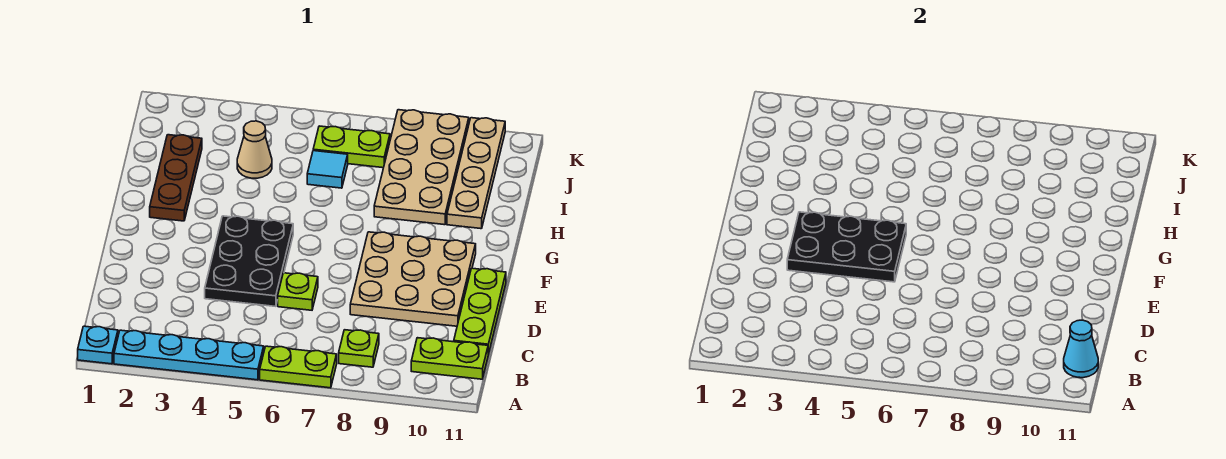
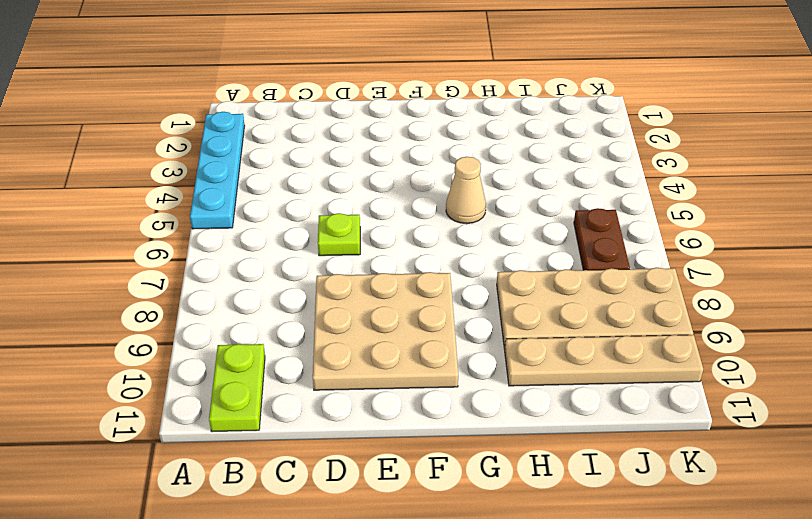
tan cone G5 level 1 -> tan cone I4 level 1
brown plate J6:J7 level 1 -> lime plate J6:J7 level 1
none -> cyan plate A1 level 1
none -> lime plate A6:A7 level 1
none -> lime plate B8 level 1

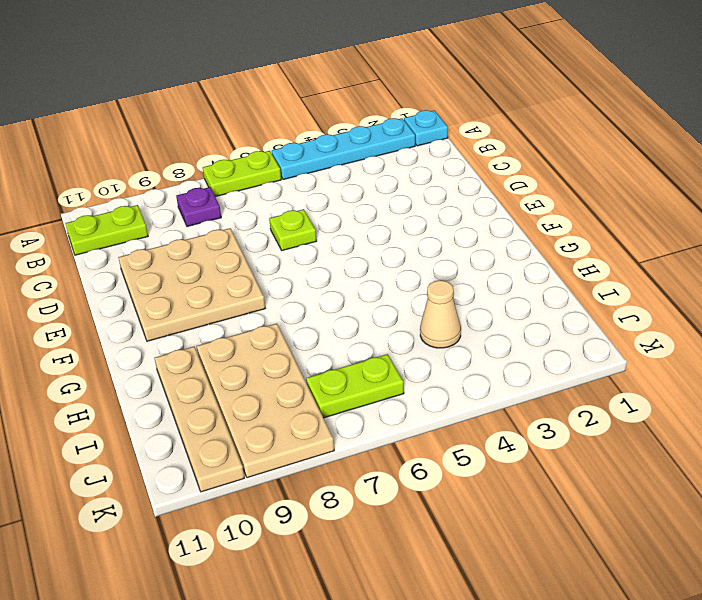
purple plate B8 level 1 -> lime plate B8 level 1
none -> lime plate C11:E11 level 1
none -> black plate D4:F5 level 1
none -> brown plate G2:I2 level 1

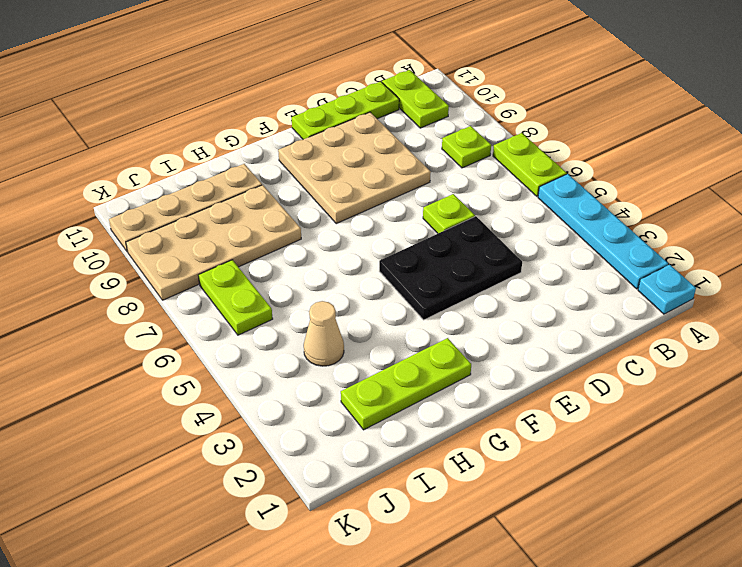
lime plate G2:I2 level 1 -> brown plate G2:I2 level 1
none -> cyan tile I6 level 1
none -> cyan cone B11 level 2
none -> black plate E3:F5 level 2

